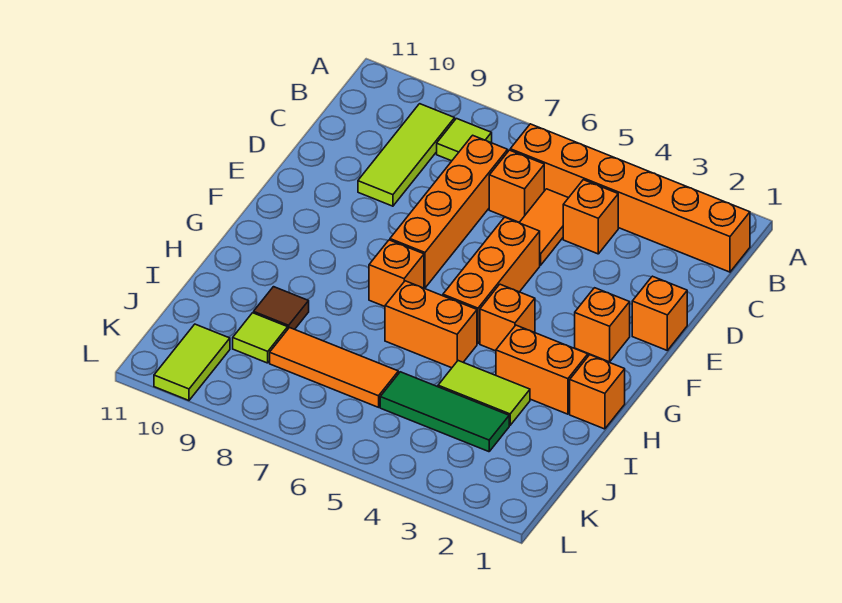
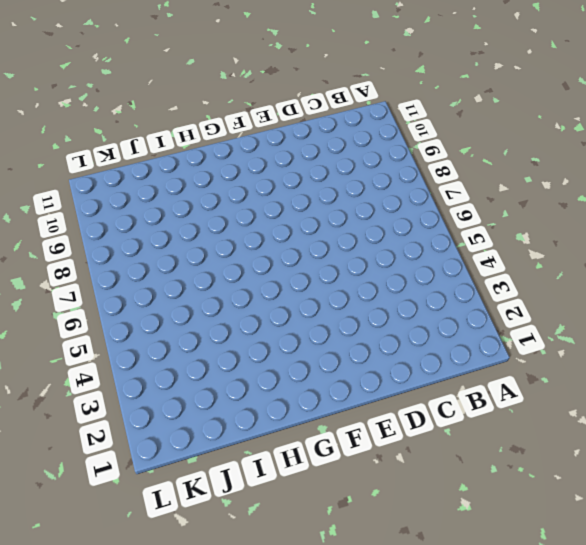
none -> orange brick B1:B6 level 1
none -> lime tile B8 level 1
none -> lime tile B9:D9 level 1

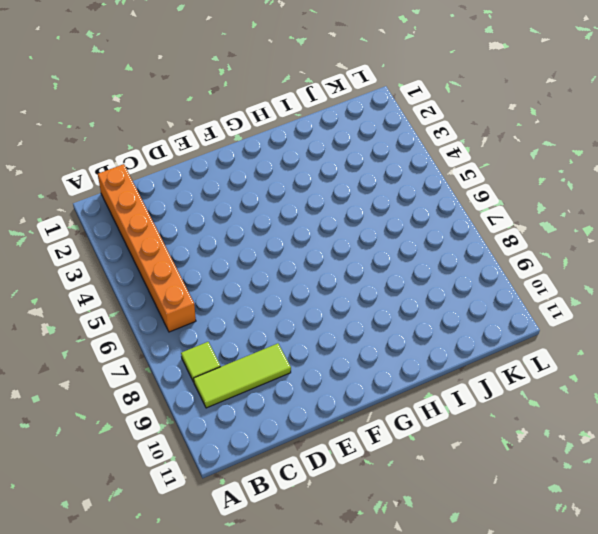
none -> orange brick C4 level 1
none -> orange tile C5:D5 level 1
none -> orange brick C6 level 1

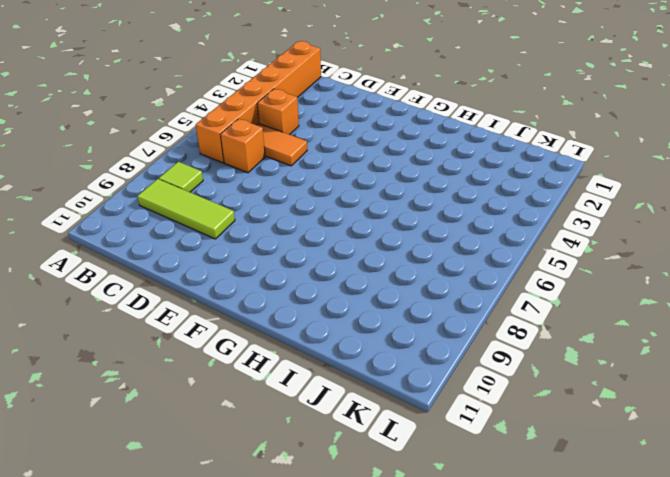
none -> orange brick C7:F7 level 1
none -> orange brick E1 level 1
none -> orange brick E5:G5 level 1

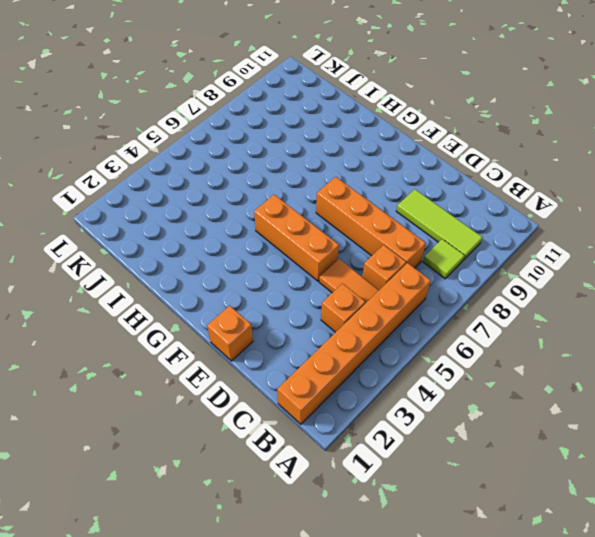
none -> orange brick F2 level 1
none -> orange brick G4 level 1
none -> orange brick G7 level 1

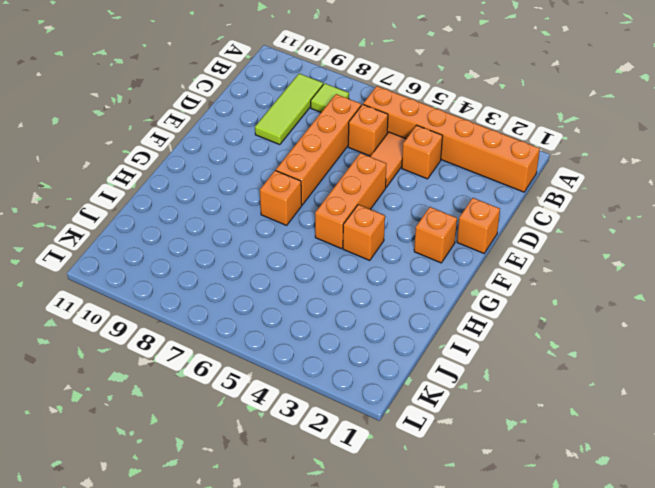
none -> orange brick H1 level 1
none -> orange brick H2:H3 level 1
none -> orange brick H5:H6 level 1

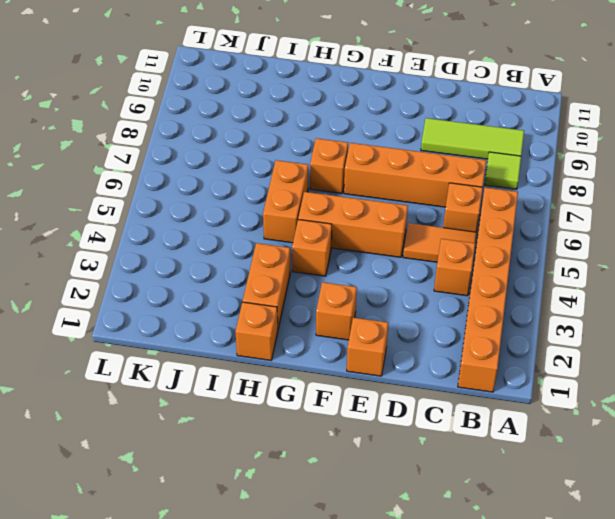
none -> lime tile I3:I4 level 1
none -> brown tile I9 level 1
none -> green tile J3:J5 level 1

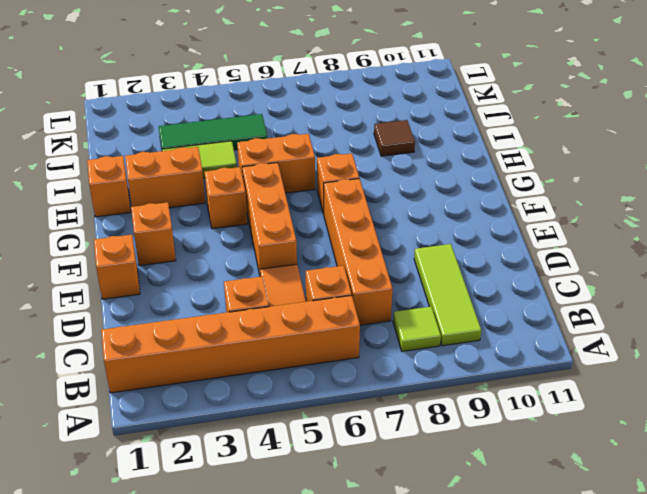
none -> orange tile J6:J8 level 1
none -> lime tile J9 level 1
none -> lime tile K10:L10 level 1

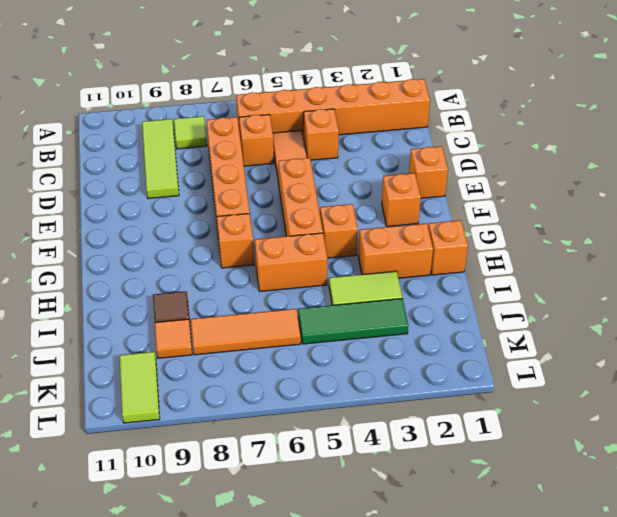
orange tile J9 level 1 -> lime tile J9 level 1

